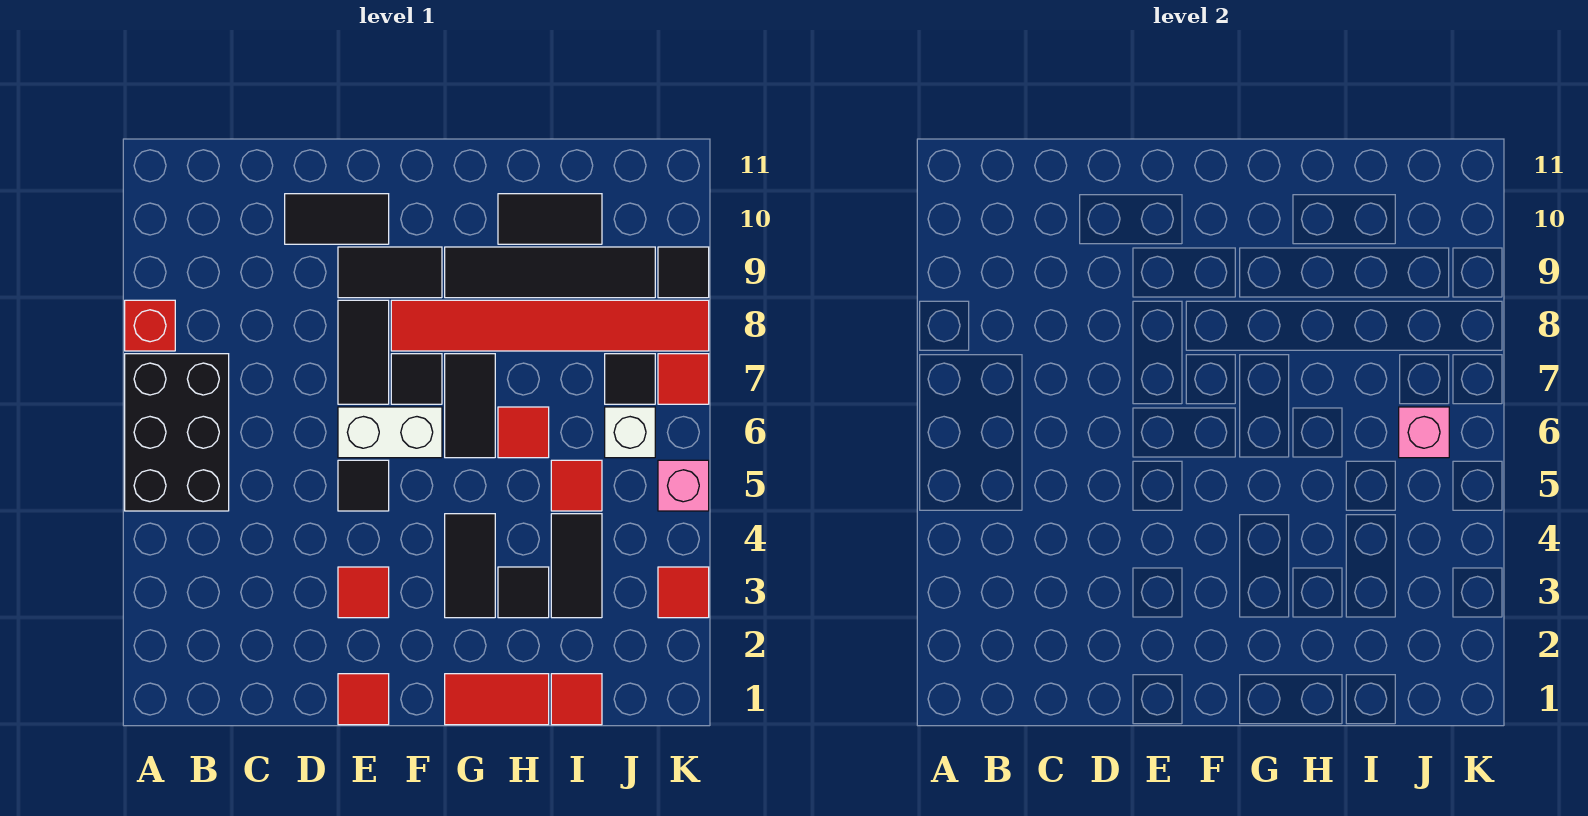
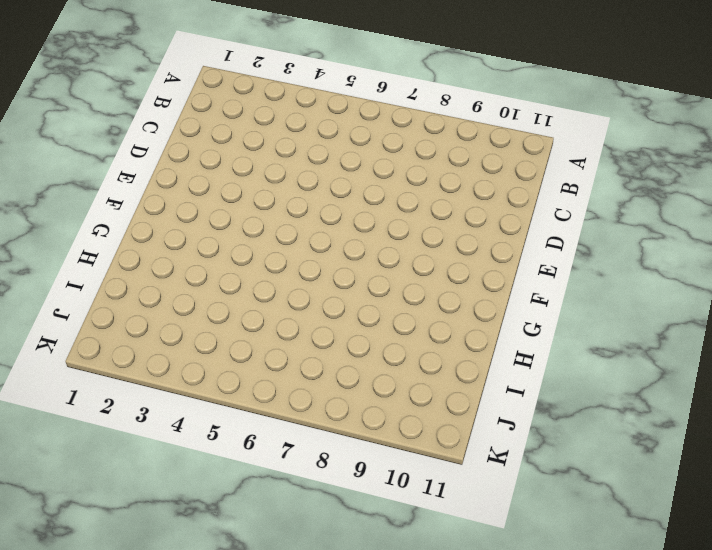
none -> black brick A5:B7 level 1
none -> red brick A8 level 1
none -> black tile D10:E10 level 1

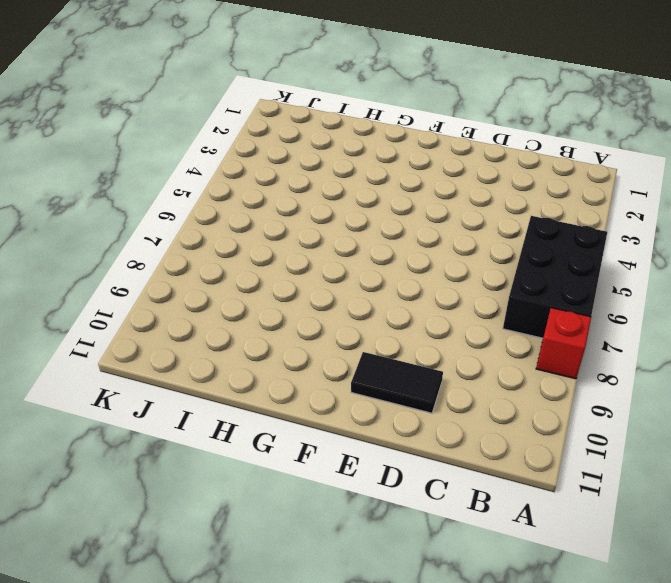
none -> red tile E1 level 1
none -> red tile E3 level 1
none -> black tile E5 level 1

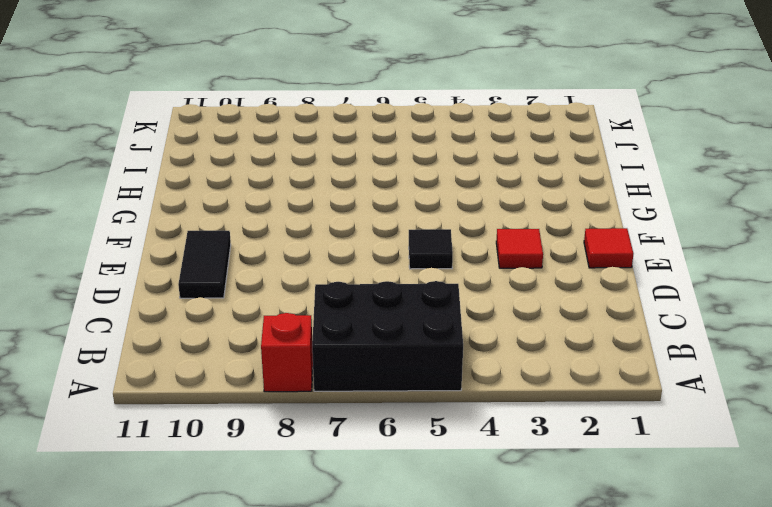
none -> white brick E6:F6 level 1
none -> black tile E7:E8 level 1
none -> black tile E9:F9 level 1

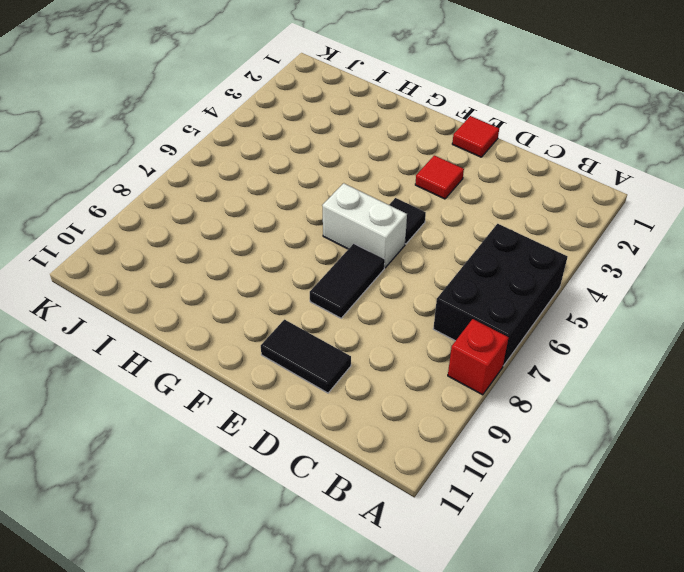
none -> black tile E9:F9 level 1
none -> black tile F7 level 1
none -> red tile F8:K8 level 1

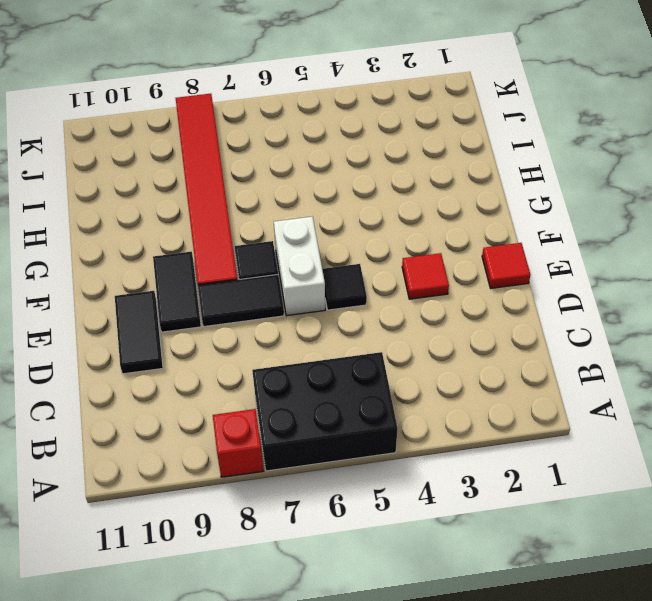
none -> red tile G1:H1 level 1
none -> black tile G3:G4 level 1
none -> black tile G6:G7 level 1

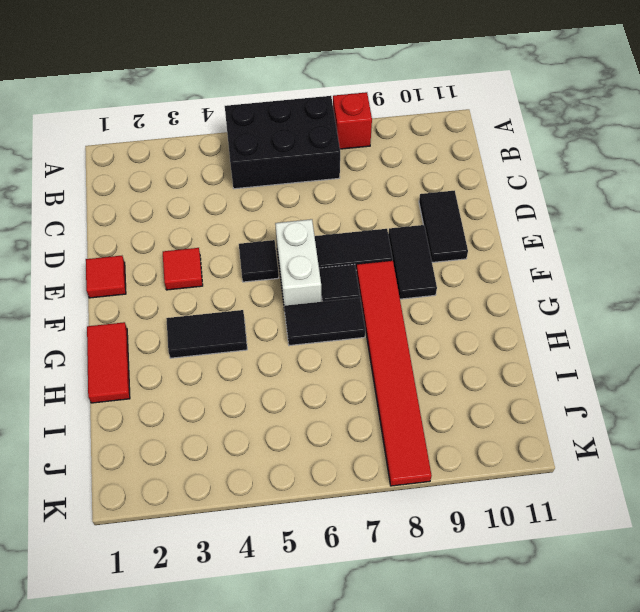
none -> black tile G9:J9 level 1
none -> black tile H3 level 1
none -> red tile H6 level 1

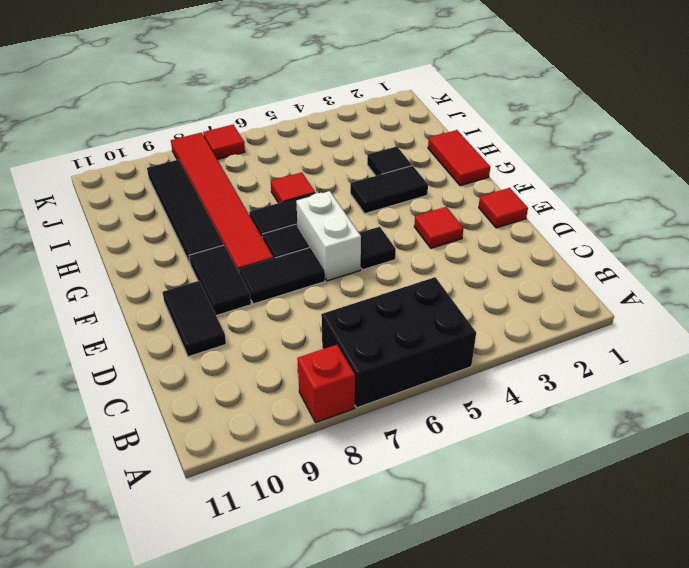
none -> black tile H10:I10 level 1
none -> red tile I1 level 1
none -> black tile I3:I4 level 1

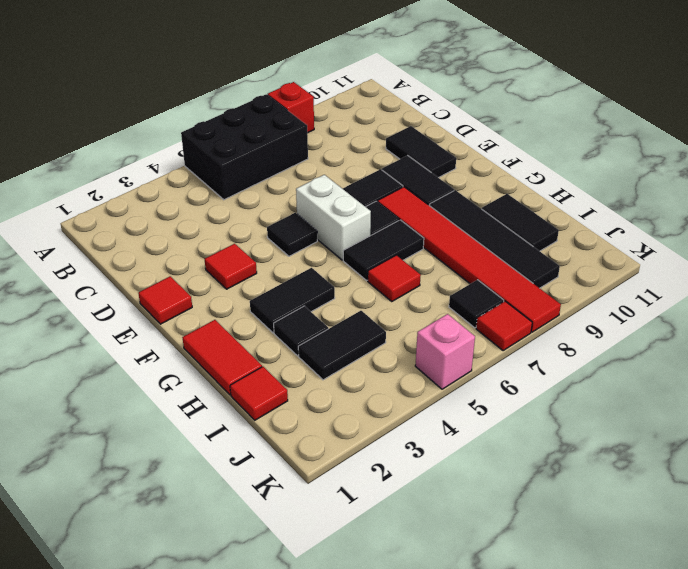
none -> red tile I5 level 1
none -> white brick J6 level 1
none -> red tile K3 level 1

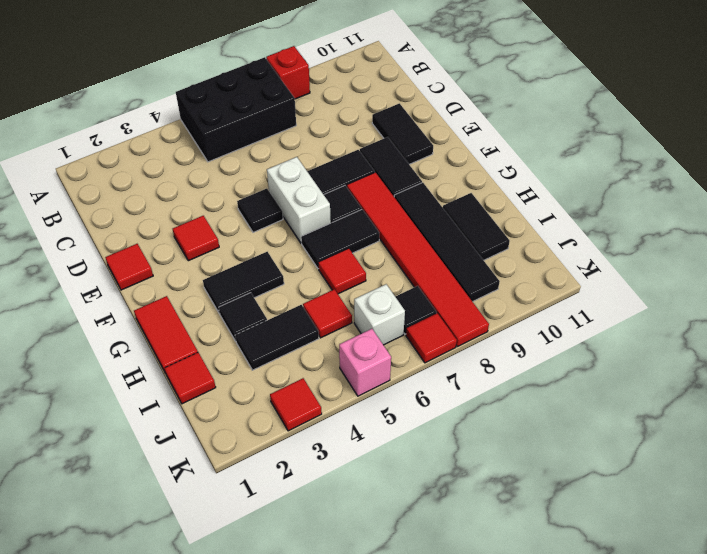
none -> black tile K9 level 1
none -> pink brick J6 level 2

